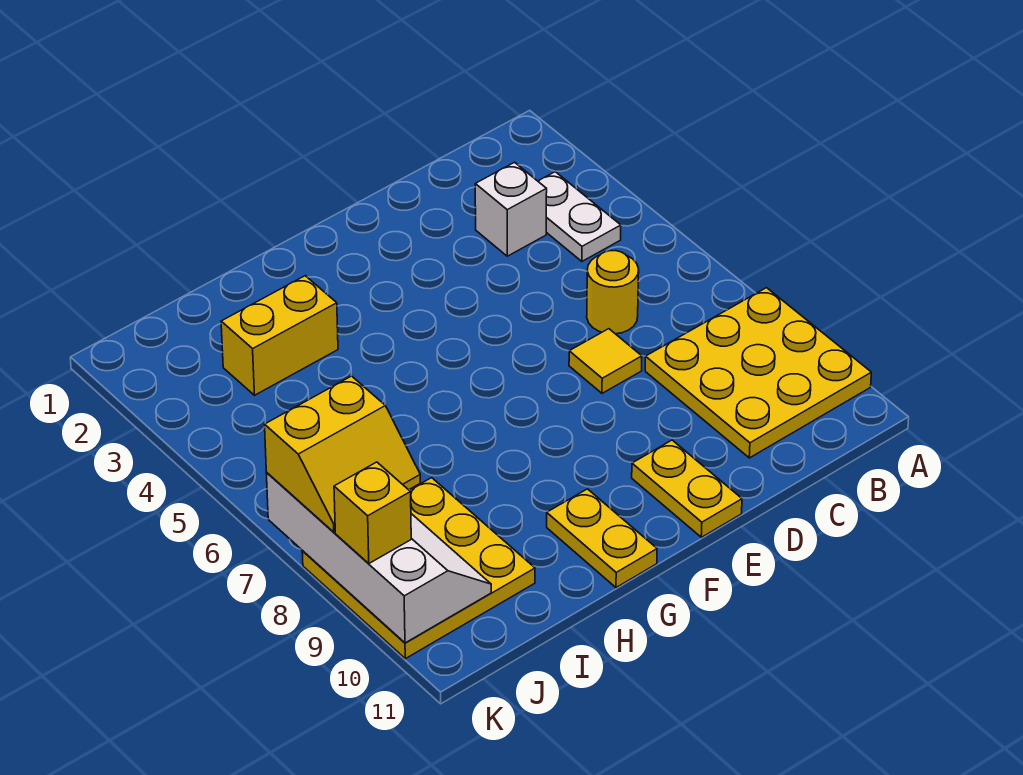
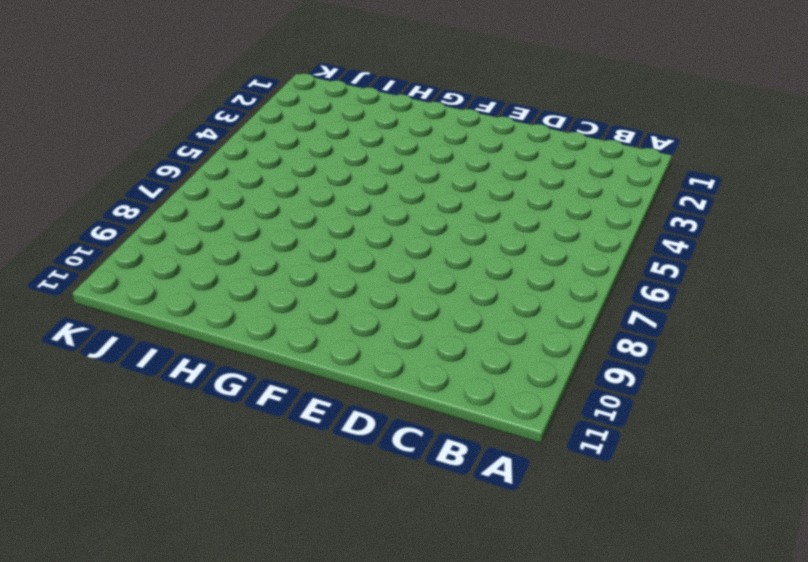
none -> yellow plate A8:C10 level 1
none -> white plate B3:B4 level 1
none -> white brick C3 level 1

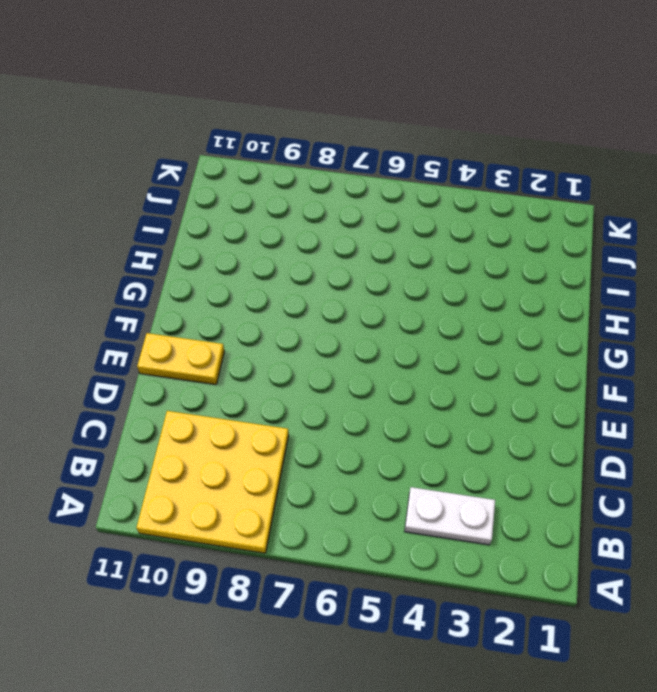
none -> white brick C3 level 1
none -> yellow round brick C6 level 1
none -> yellow tile D7 level 1

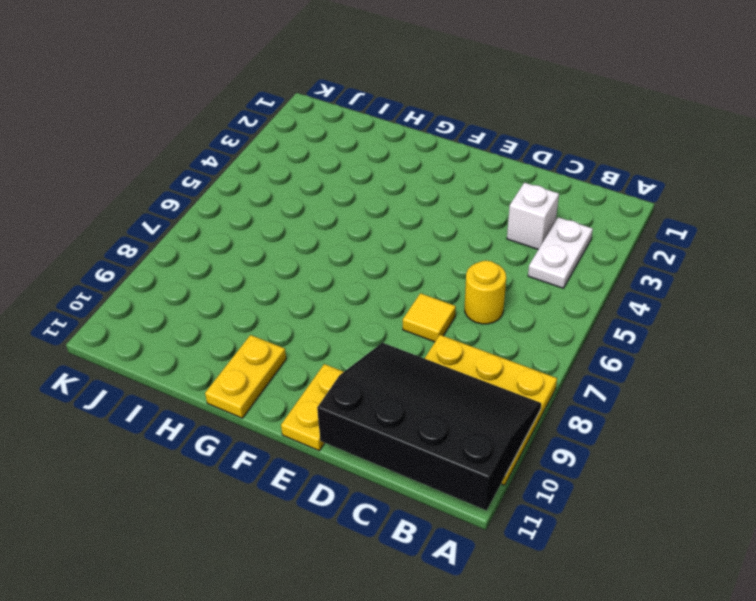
black slope A9:D11 level 2 top 11 -> none
none -> yellow brick H3:I3 level 1
none -> yellow plate I8:K10 level 1
none -> white slope J7:K10 level 2 top K

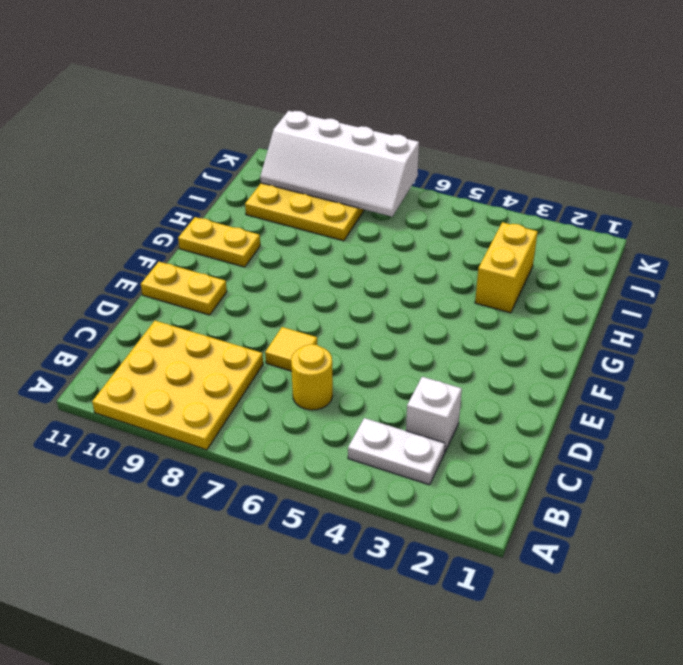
none -> yellow slope J7:K8 level 3 top 7
none -> yellow brick K9 level 3

